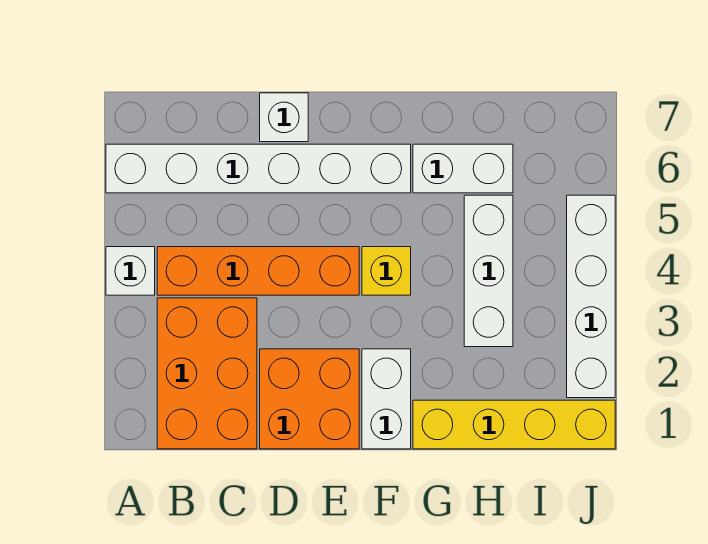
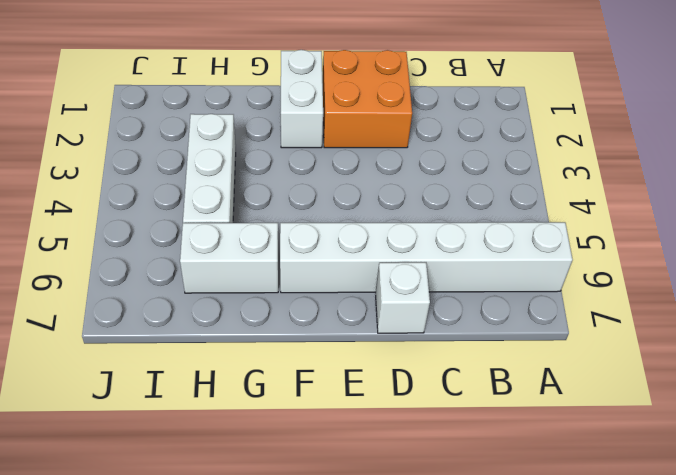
none -> white brick A4 level 1
none -> orange brick B1:C3 level 1
none -> orange brick B4:E4 level 1

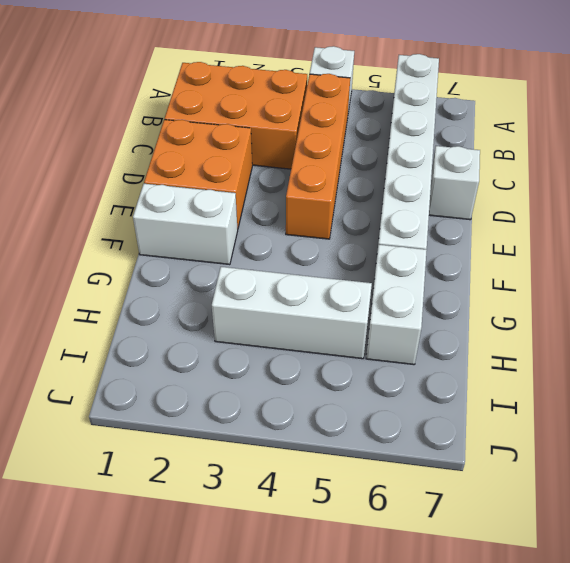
none -> yellow brick F4 level 1
none -> yellow brick G1:J1 level 1
none -> white brick J2:J5 level 1

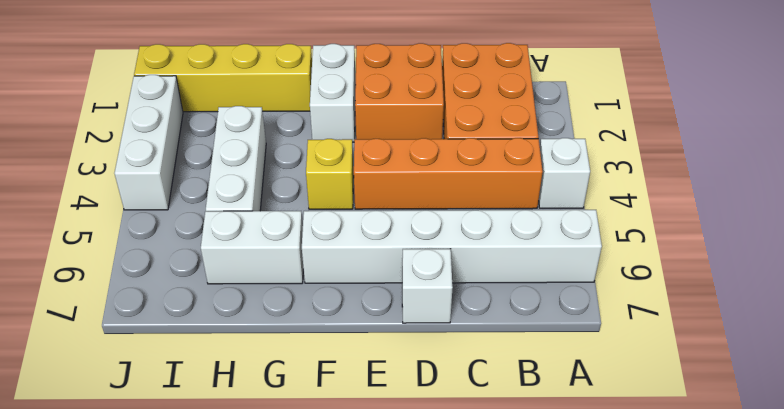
white brick J2:J4 level 1 -> white brick J2:J5 level 1

